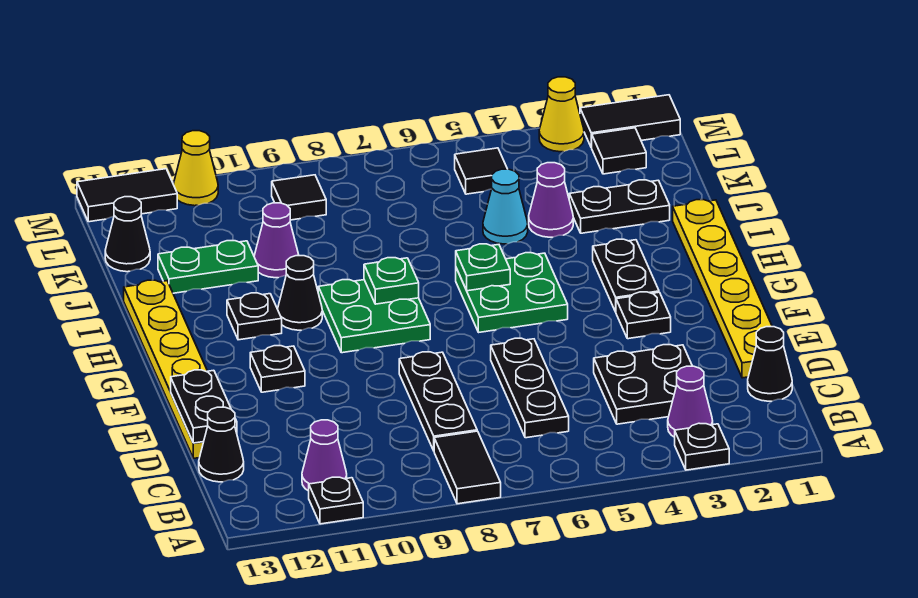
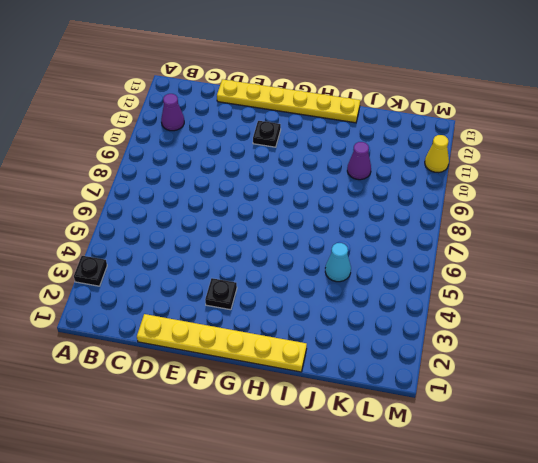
none -> black tile A8:B8 level 1
none -> black plate A11 level 1
none -> purple cone B3 level 1
none -> black cone C1 level 1

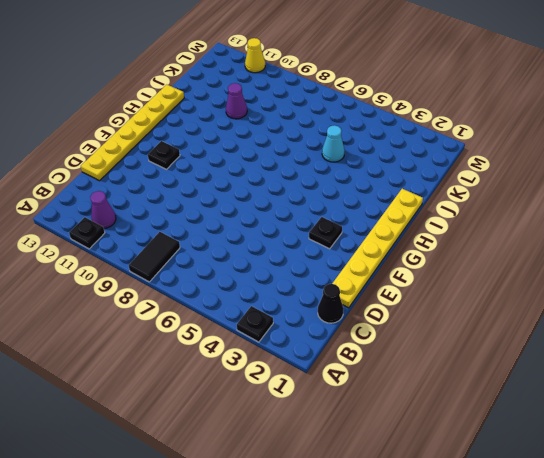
none -> purple cone B3 level 1
none -> black plate C3:D4 level 1
none -> black plate C6:E6 level 1
none -> black plate C8:E8 level 1

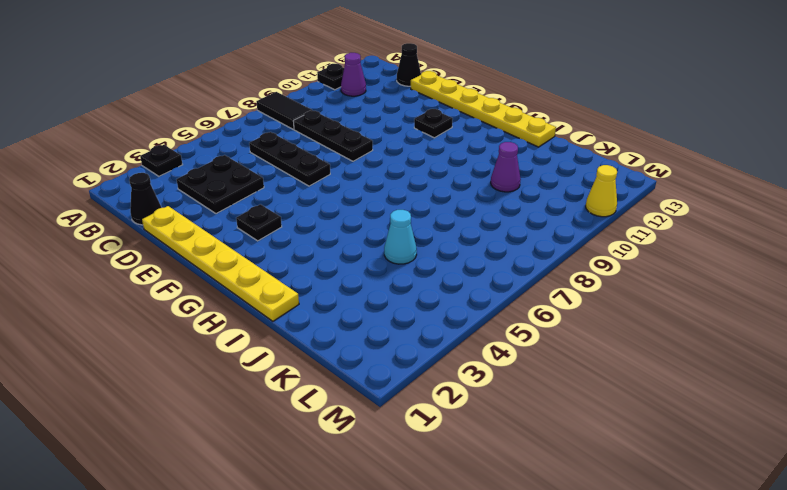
none -> purple cone B3 level 1
none -> black plate G3:H3 level 1
none -> green plate G5:H6 level 1
none -> green plate G8:H9 level 1

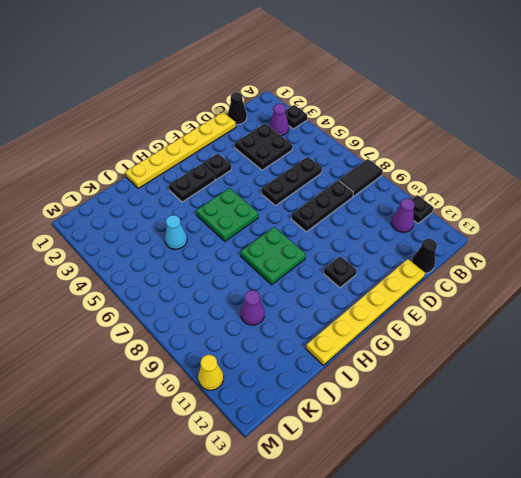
none -> black cone H10 level 1
none -> black plate H11 level 1
none -> black plate J2:J3 level 1
none -> purple cone J4 level 1

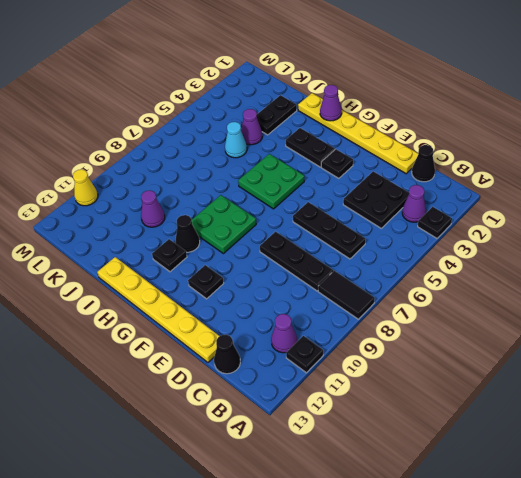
purple cone H1 level 2 -> none
none -> green plate J11:J12 level 1
none -> black cone K13 level 1
none -> black tile L2 level 1
none -> black tile L5 level 1

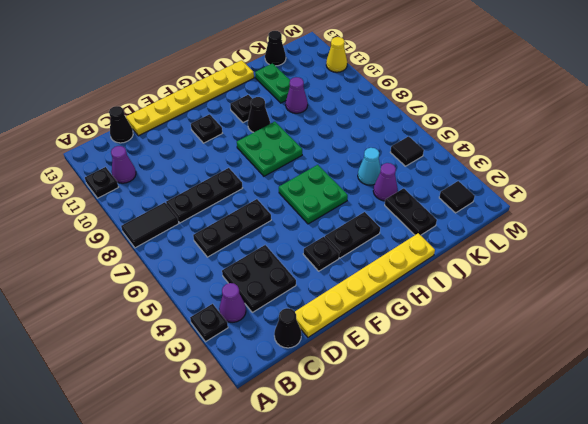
none -> black tile L9 level 1
none -> black tile M1:M2 level 1
none -> yellow cone M3 level 1
none -> black tile M12:M13 level 1

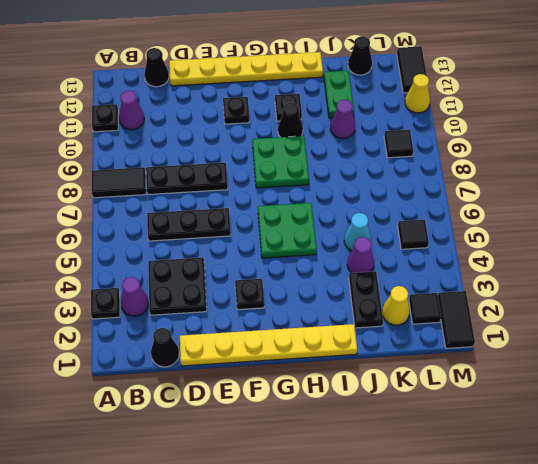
yellow cone K2 level 1 -> yellow cone M3 level 1
none -> black plate G3:H3 level 1
none -> black plate D13:E13 level 2
none -> green plate H6 level 2
none -> green plate H8 level 2

